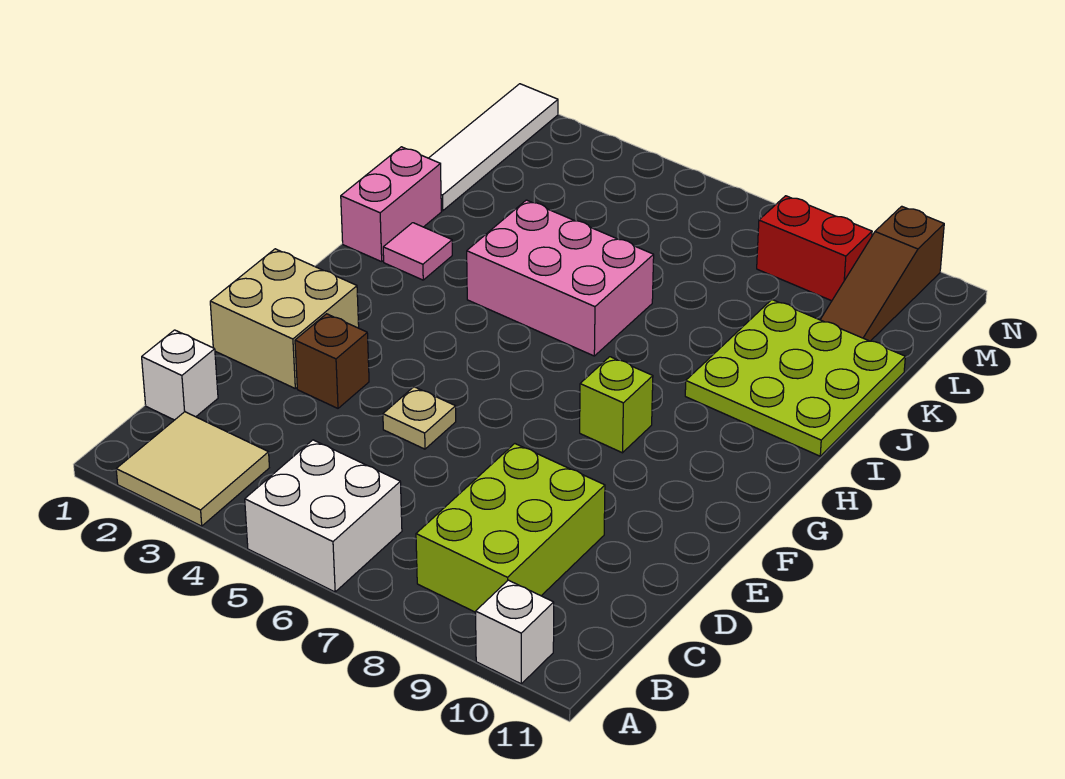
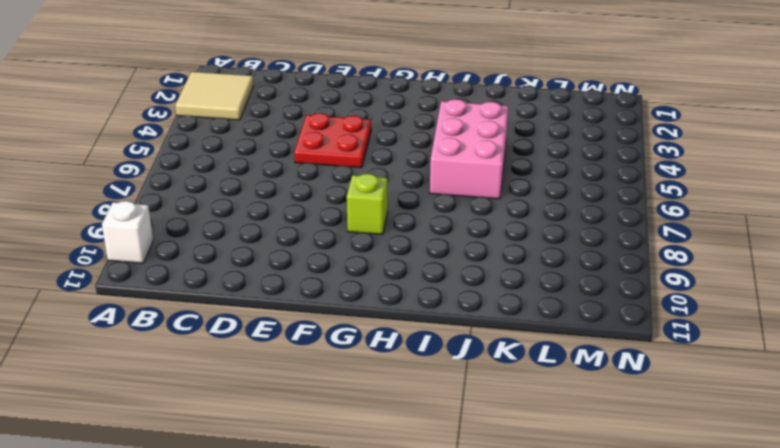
red plate E4:F5 level 1 -> tan plate E5 level 1
none -> white brick A5:B6 level 1
none -> lime brick B8:D9 level 1
none -> white brick C1 level 1

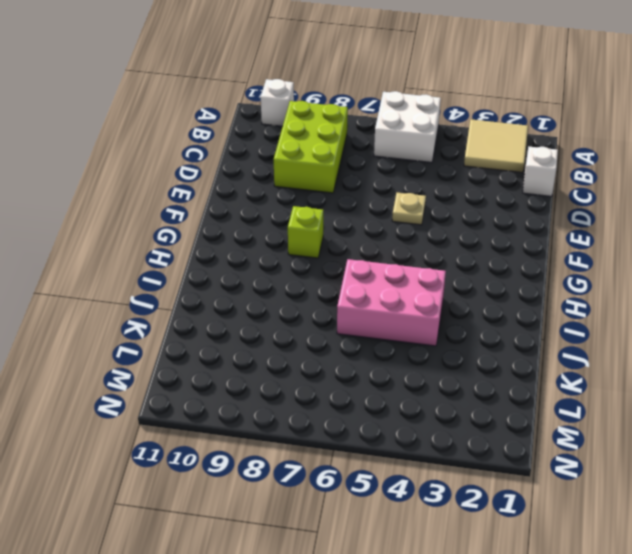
none -> tan brick E1:F2 level 1
none -> brown brick E3 level 1
none -> pink brick I1:J1 level 1

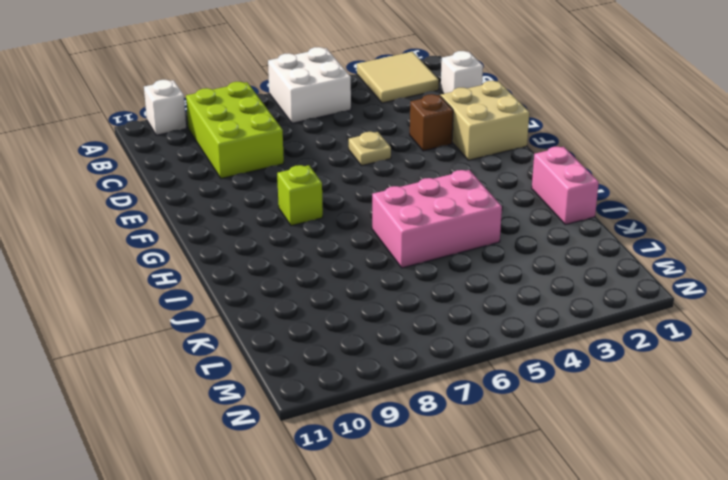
none -> pink tile I2 level 1
none -> lime plate I9:K11 level 1
none -> white tile K1:N1 level 1

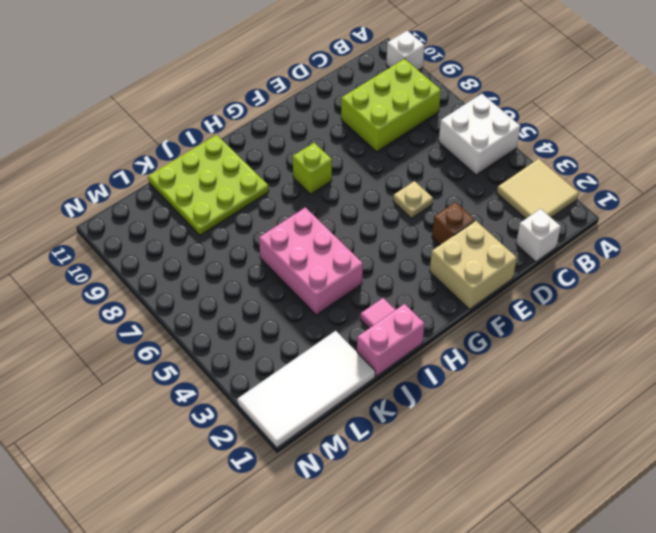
white tile K1:N2 level 1 -> white tile K1:N1 level 1
none -> brown slope L10:N10 level 1 top N
none -> red brick M8:M9 level 1

